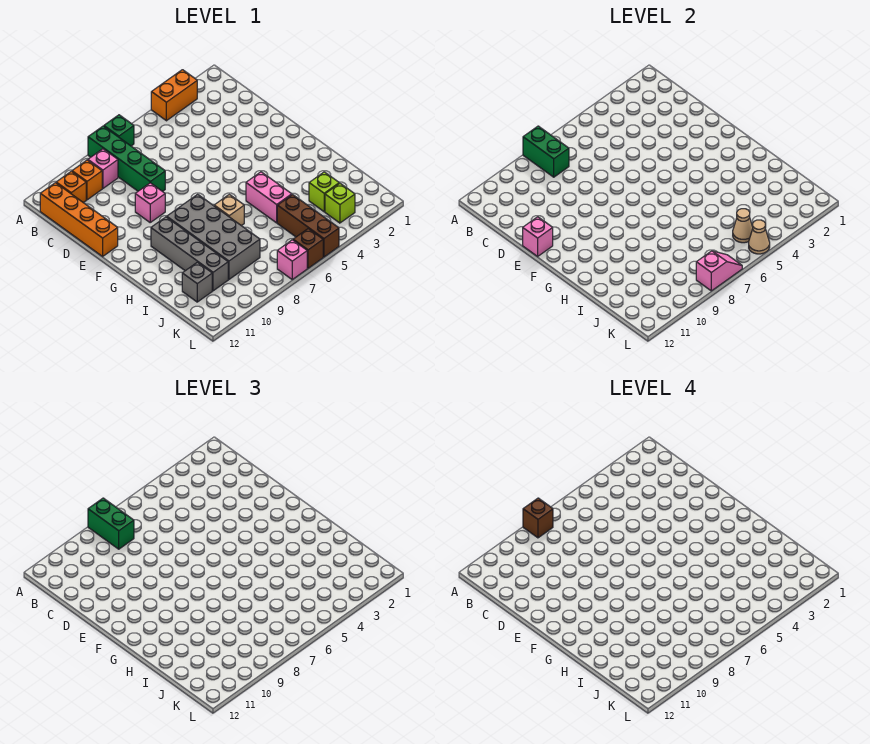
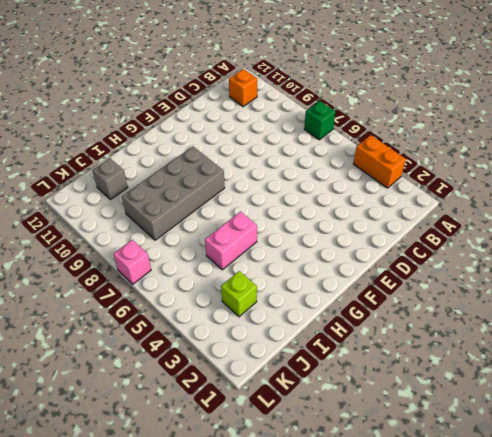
none -> green brick A8:D8 level 1
none -> pink brick B9 level 1
none -> orange brick B10 level 1

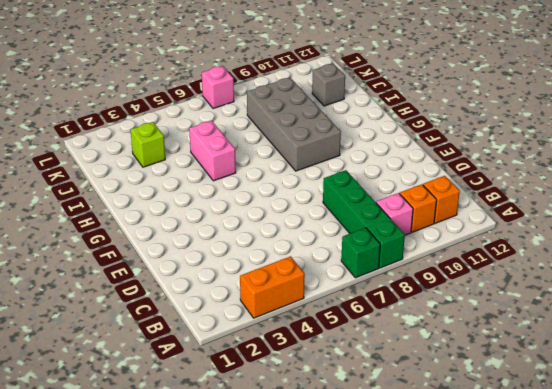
none -> orange brick B12:E12 level 1
none -> pink brick E9 level 1
none -> grey brick G10:J10 level 1

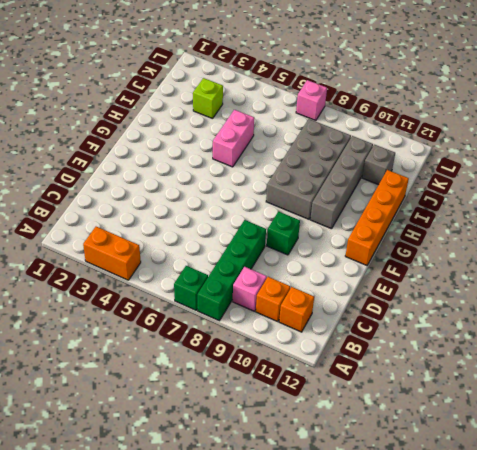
green brick E9 level 1 -> pink brick E9 level 1
orange brick F12:I12 level 1 -> orange brick B12:E12 level 1
none -> tan brick H7 level 1
none -> brown brick J5:L5 level 1
none -> lime brick K3 level 1

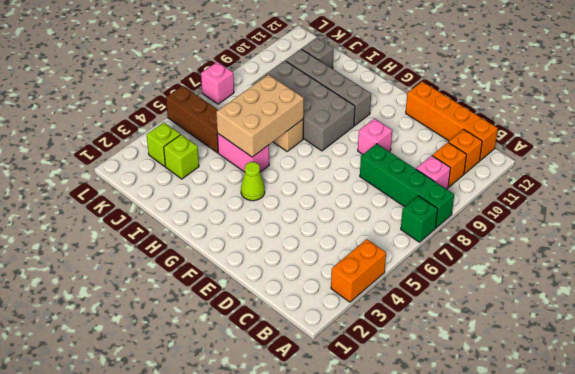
lime cone G4 level 1 -> none
tan brick H5:I7 level 2 -> none
none -> brown brick L6 level 1
none -> green brick A8:B8 level 2
none -> pink brick E12 level 2

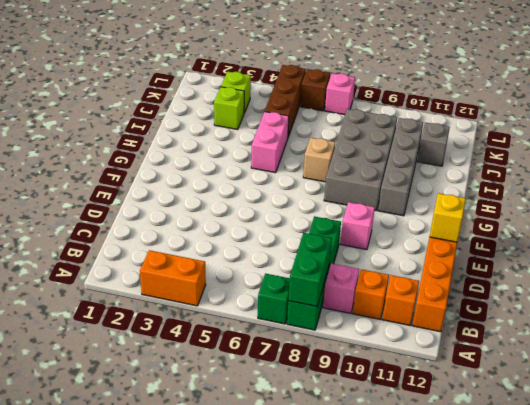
yellow brick E12 level 2 -> pink brick E12 level 2
none -> tan cone K5 level 2
none -> tan cone L5 level 2
none -> pink slope L7:L8 level 2 top 8

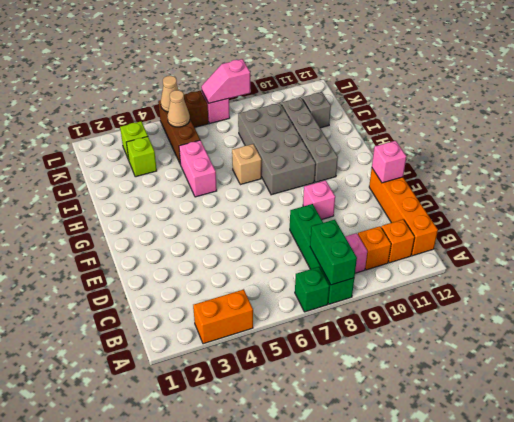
none -> green brick A8:B8 level 3
none -> brown brick A8 level 4

